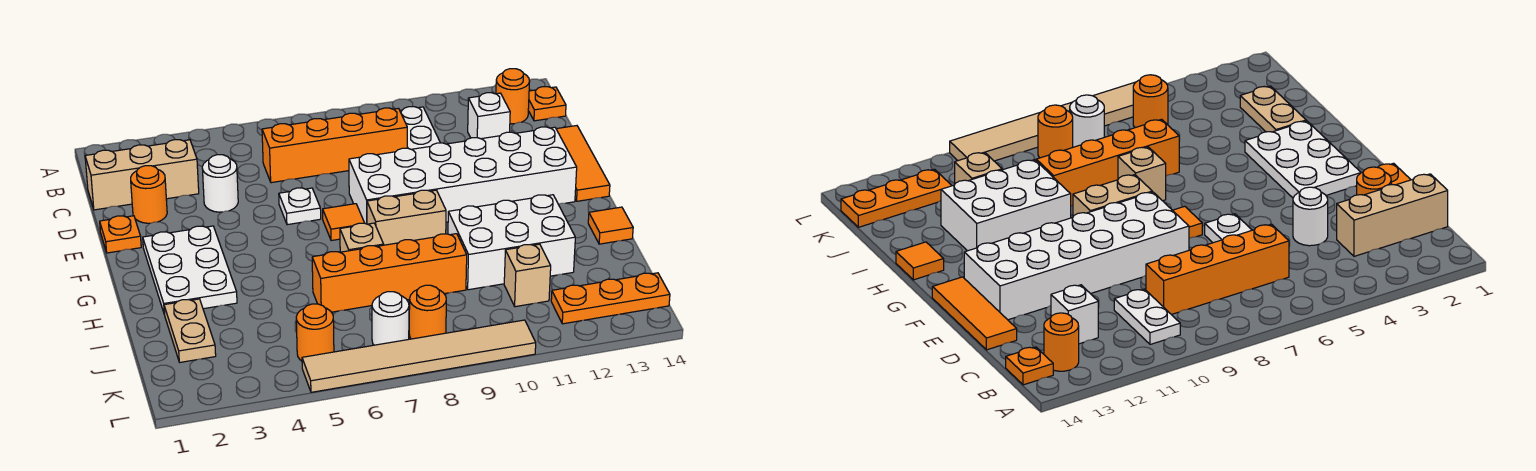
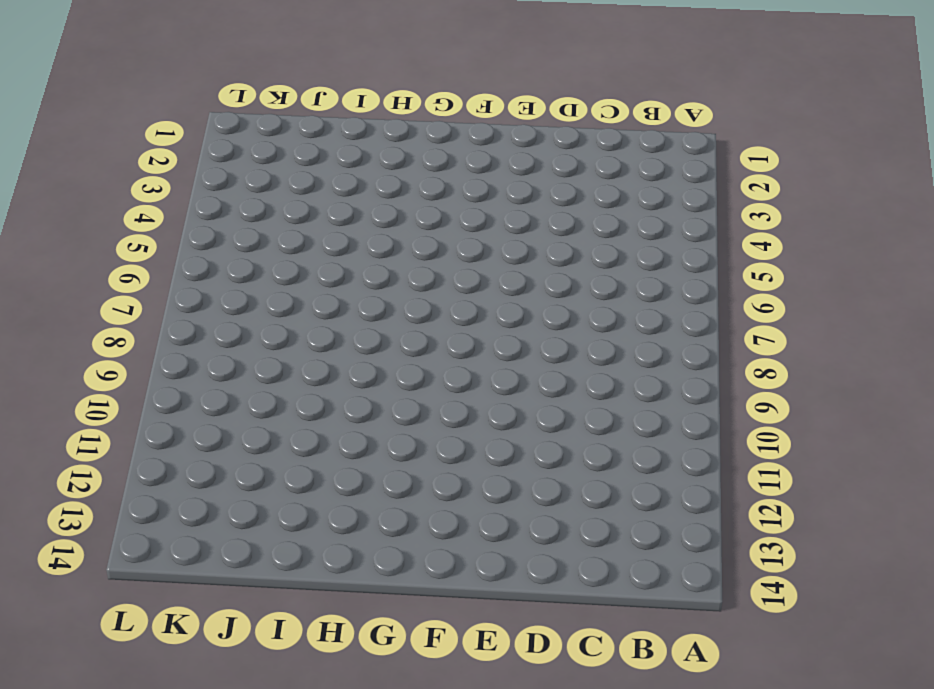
none -> white plate B10:C10 level 1
none -> orange round brick B13 level 1
none -> orange plate B14 level 1

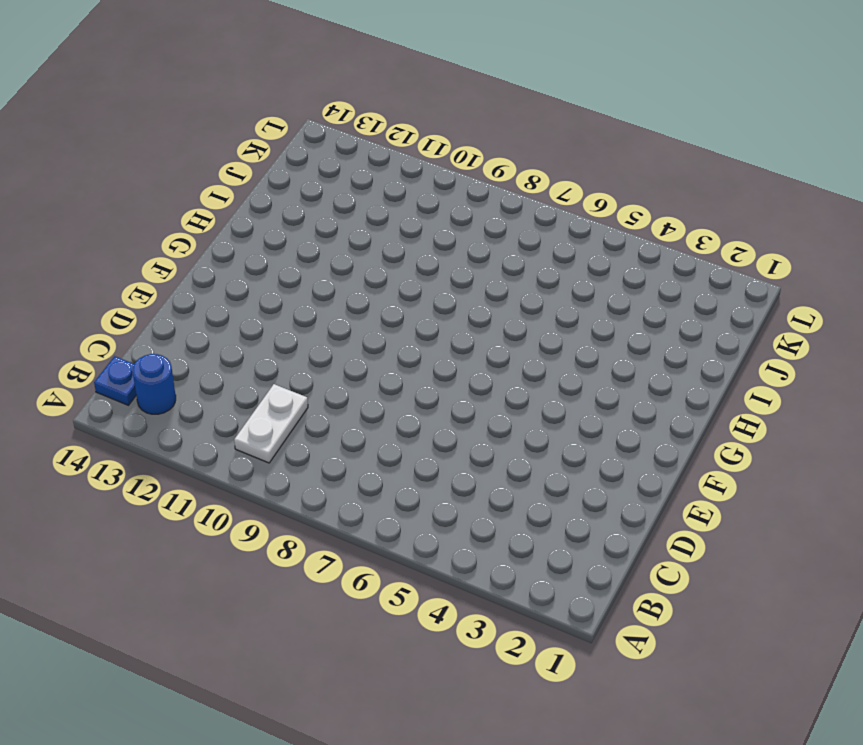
blue round brick B13 level 1 -> orange round brick B13 level 1
blue plate B14 level 1 -> orange plate B14 level 1
none -> tan brick C1:C3 level 1
none -> orange brick C6:C9 level 1
none -> white brick C12 level 1

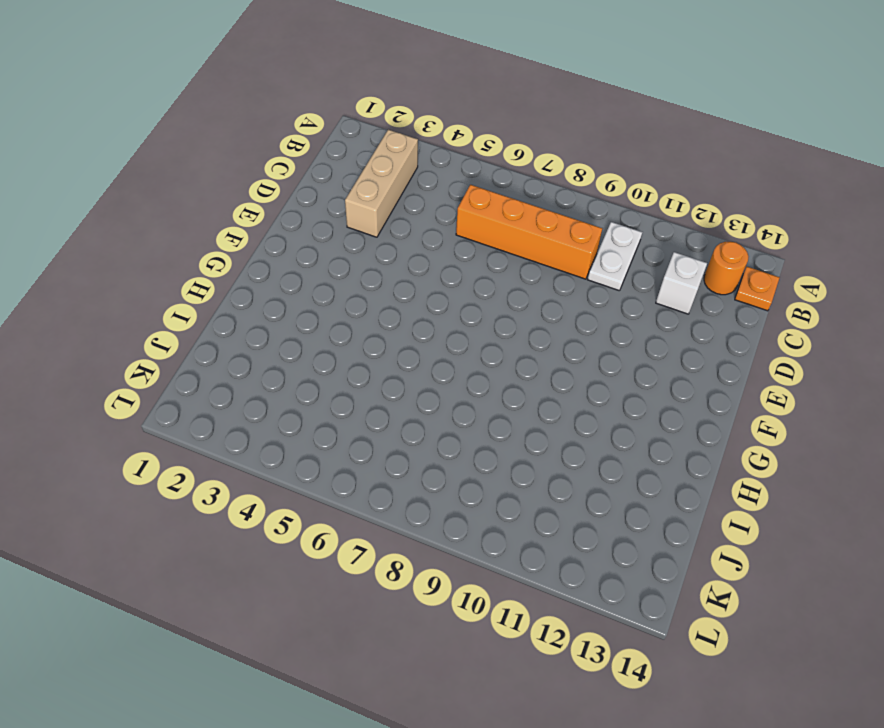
tan brick B3:D3 level 1 -> tan brick C1:C3 level 1
none -> orange round brick D2 level 1
none -> white round brick D4 level 1
none -> orange tile D14:F14 level 1

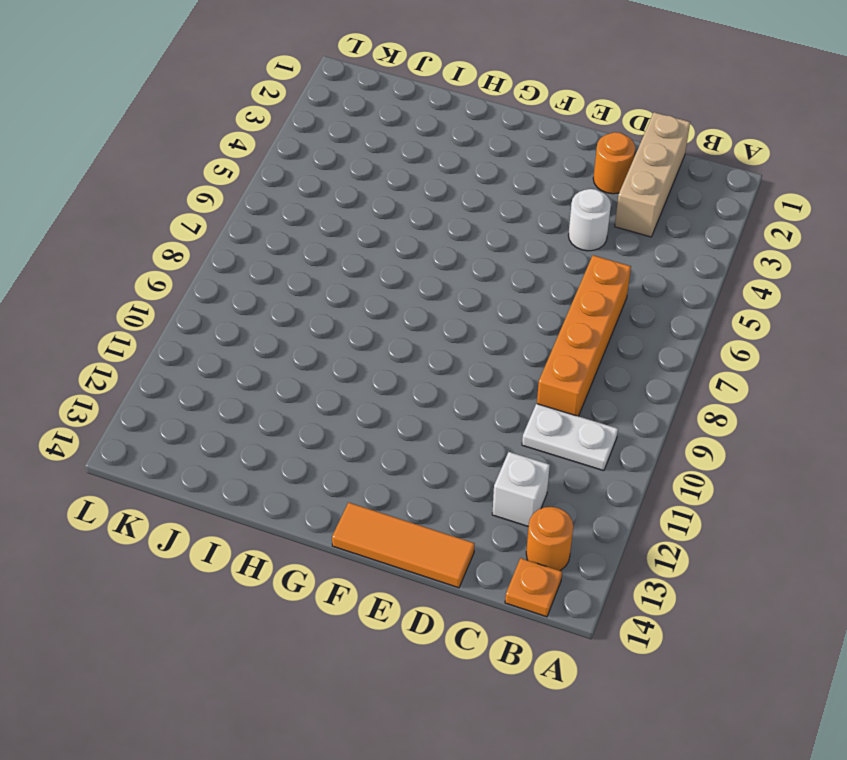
none -> orange plate E1 level 1
none -> white plate E6 level 1
none -> white brick E8:F13 level 1

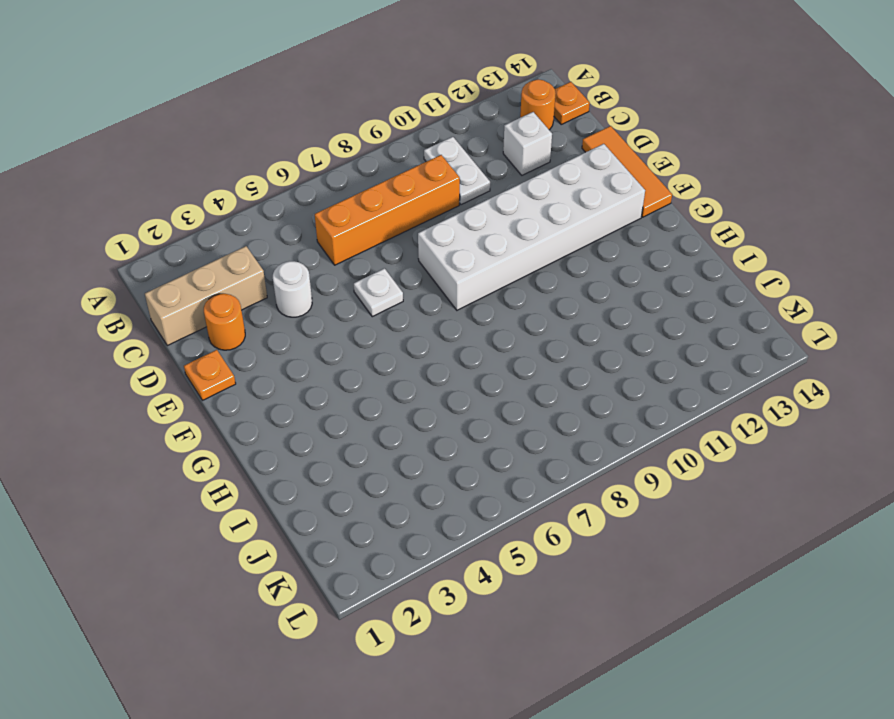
none -> white plate F2:H3 level 1
none -> orange tile F7 level 1
none -> tan brick G8:G9 level 1

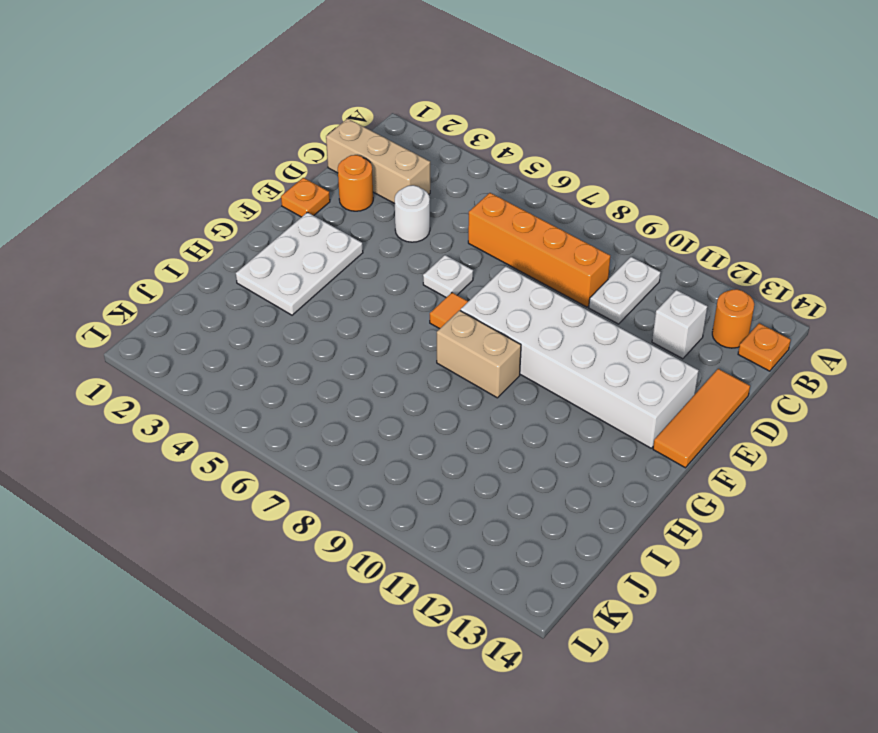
none -> tan brick H7 level 1
none -> white brick H10:I12 level 1
none -> orange tile H14 level 1

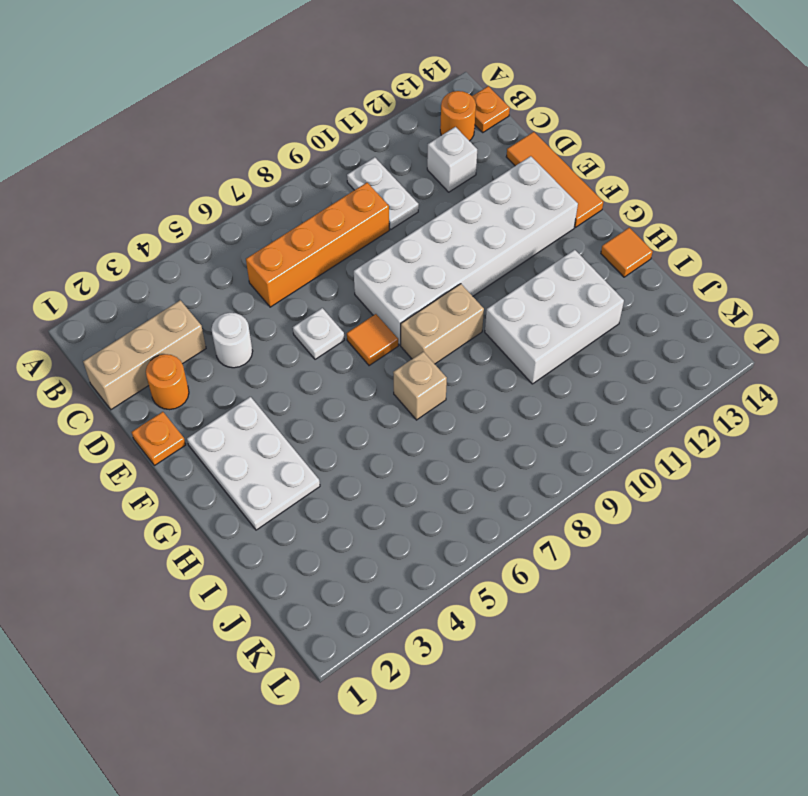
none -> tan plate I2:J2 level 1
none -> orange brick I6:I9 level 1
none -> tan brick J11 level 1

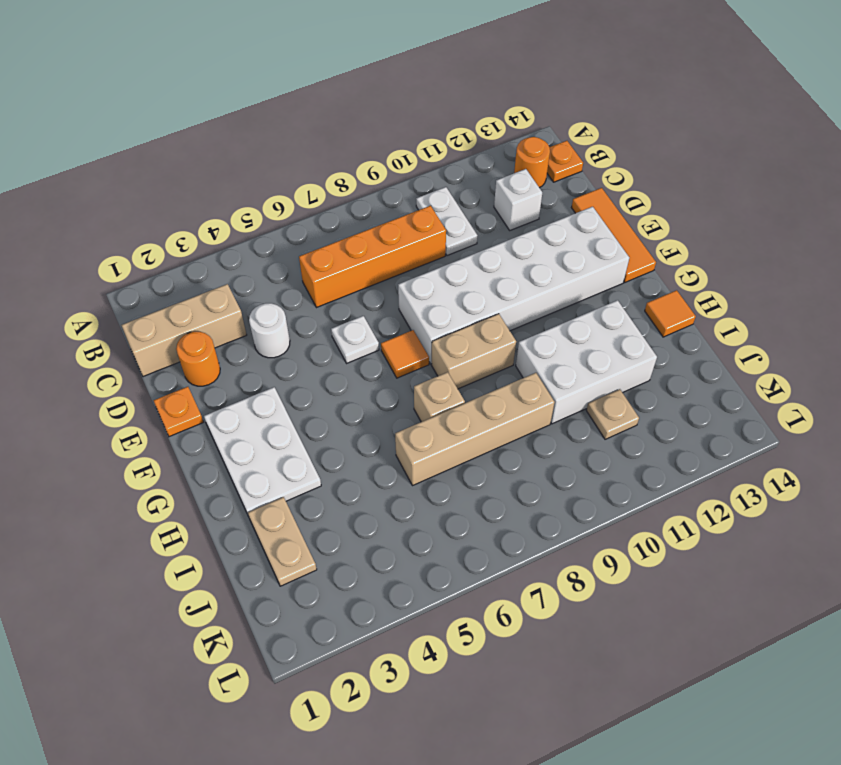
tan brick I6:I9 level 1 -> orange brick I6:I9 level 1
tan plate J11 level 1 -> tan brick J11 level 1
none -> orange round brick K5 level 1
none -> white round brick K7 level 1
none -> orange round brick K8 level 1

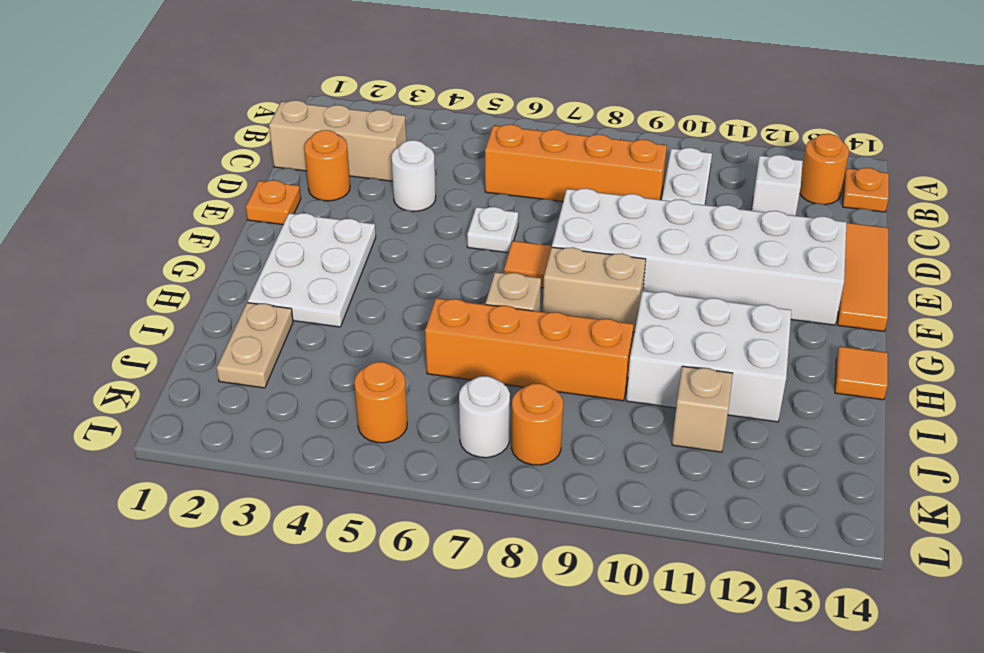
none -> orange plate K12:K14 level 1
none -> tan tile L5:L10 level 1

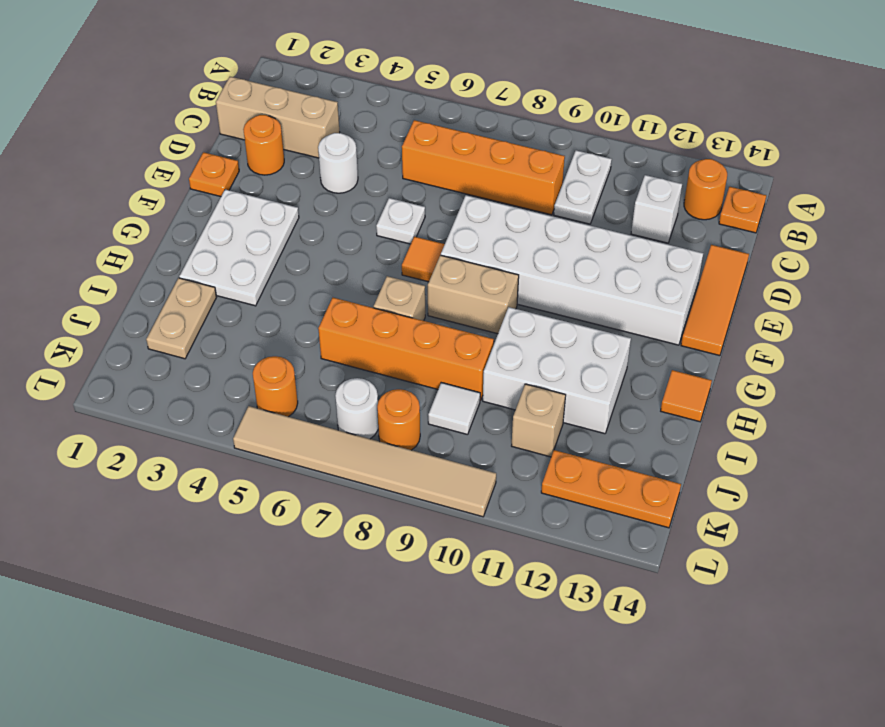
white tile J9 level 1 -> none

